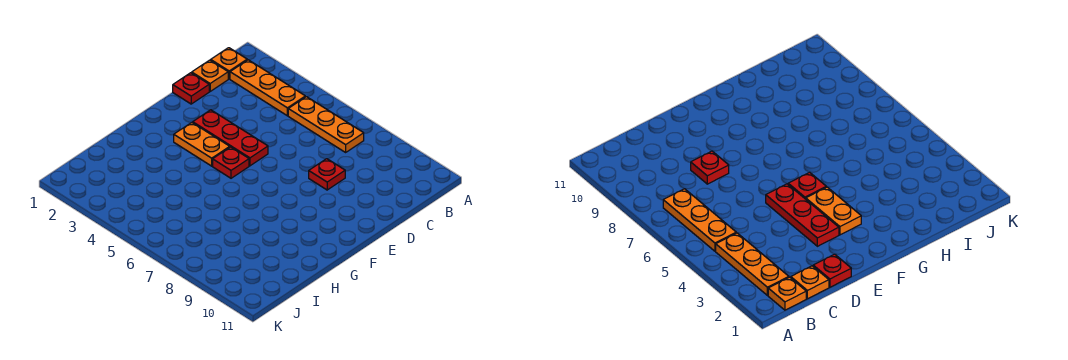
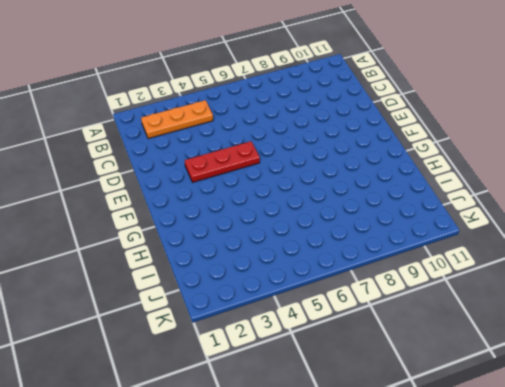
none -> orange plate B1 level 1
none -> orange plate B5:B7 level 1

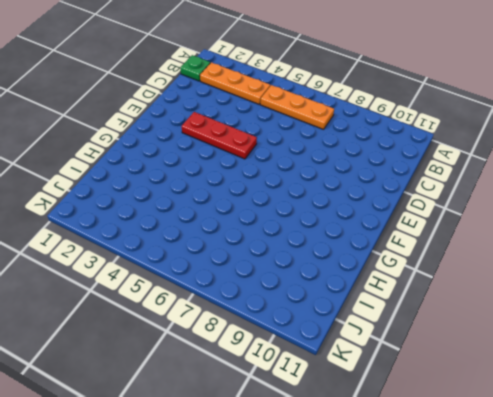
green plate B1 level 1 -> orange plate B1 level 1
none -> orange plate C1 level 1
none -> red plate D1 level 1

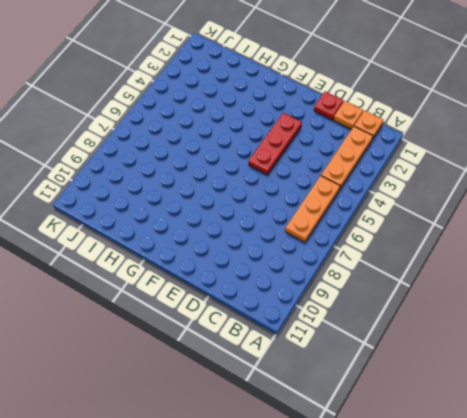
none -> red plate D8 level 1
none -> orange plate F3:F4 level 1

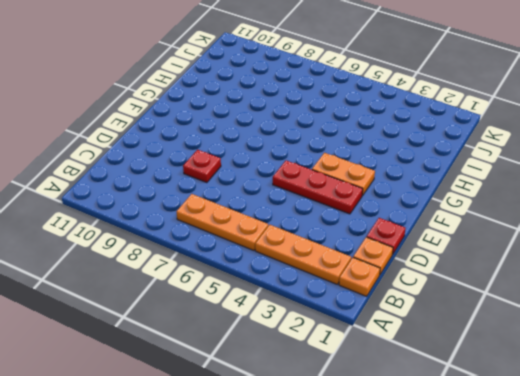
none -> red plate F5 level 1

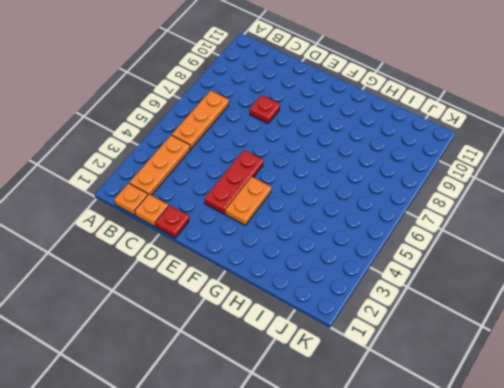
none -> red plate F5 level 1

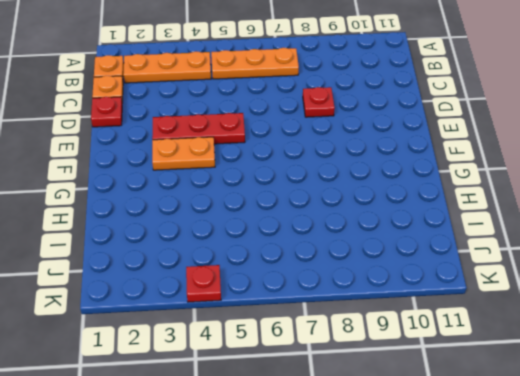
red plate K4 level 1 -> red plate F5 level 1

